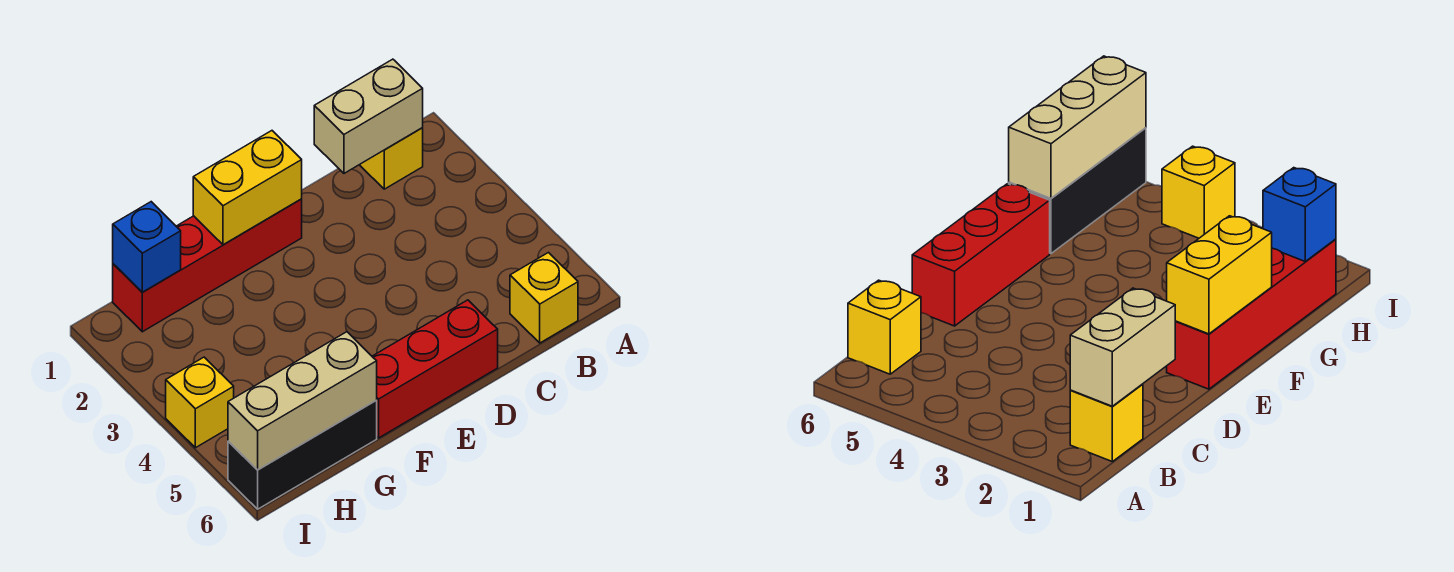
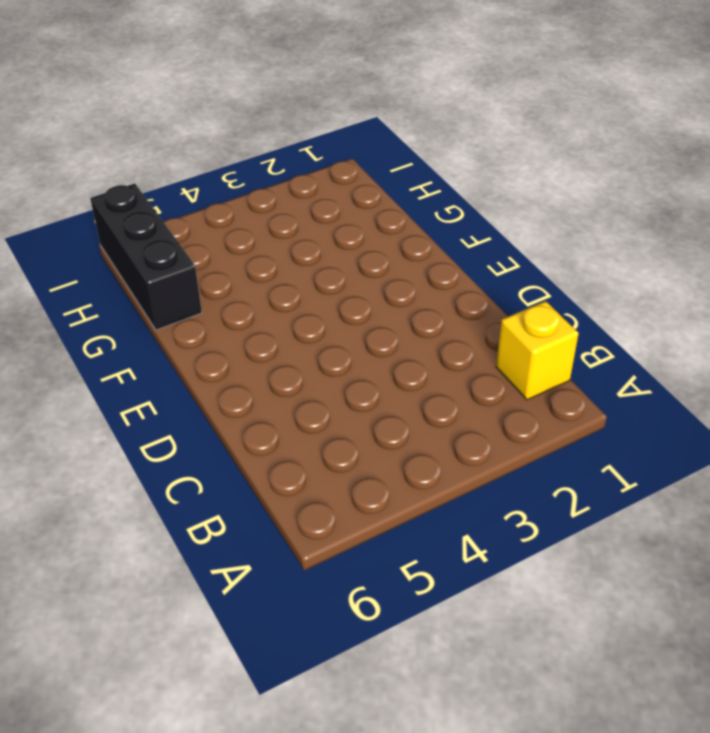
none -> yellow brick B6 level 1
none -> red brick D6:F6 level 1

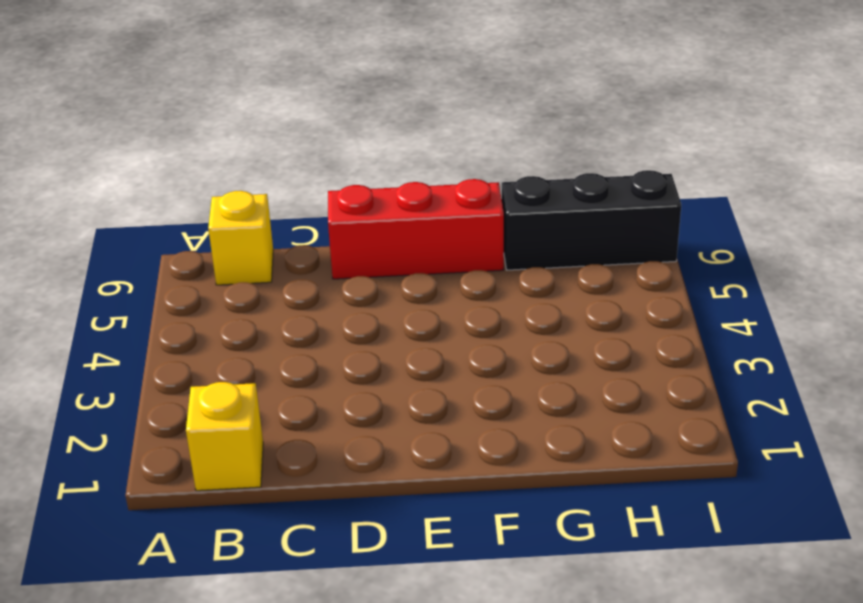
none -> red brick E1:H1 level 1
none -> yellow brick I4 level 1

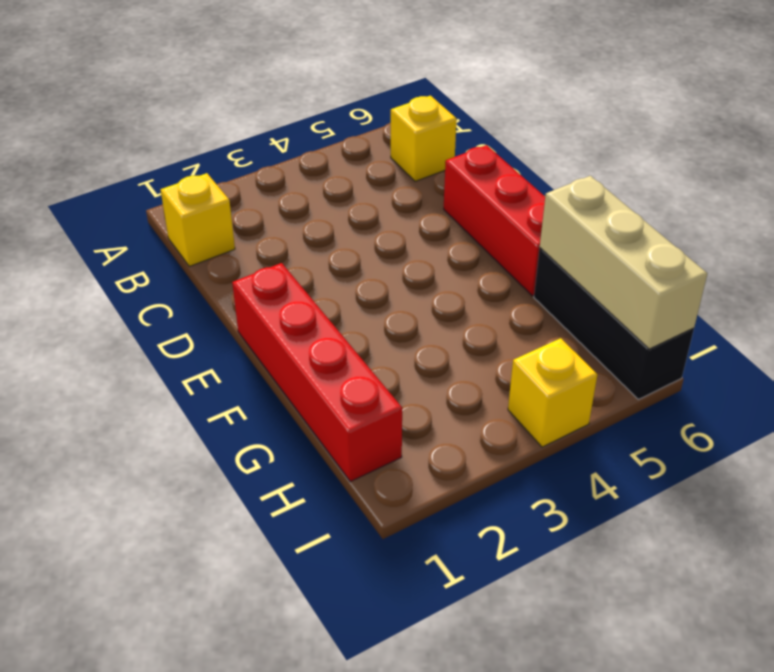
none -> tan brick B1:C1 level 2
none -> yellow brick E1:F1 level 2

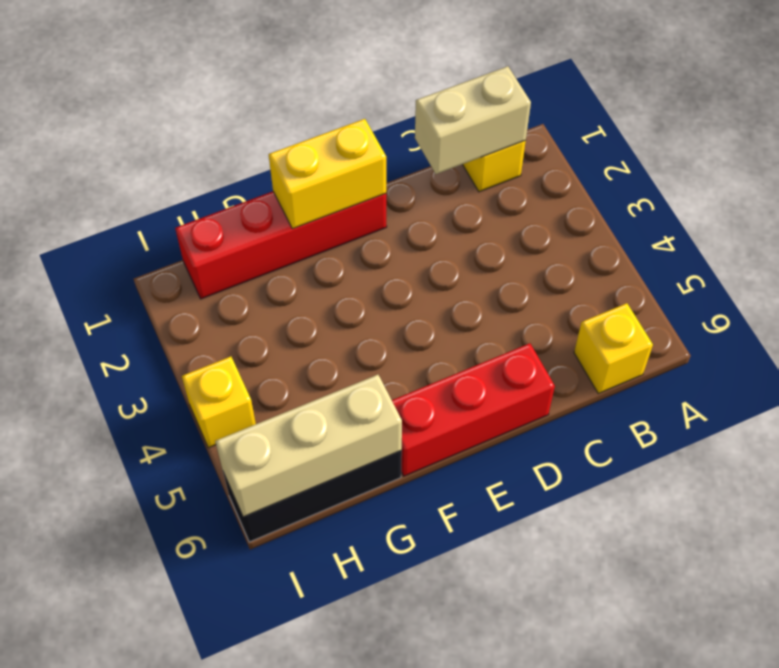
none -> blue brick H1 level 2

